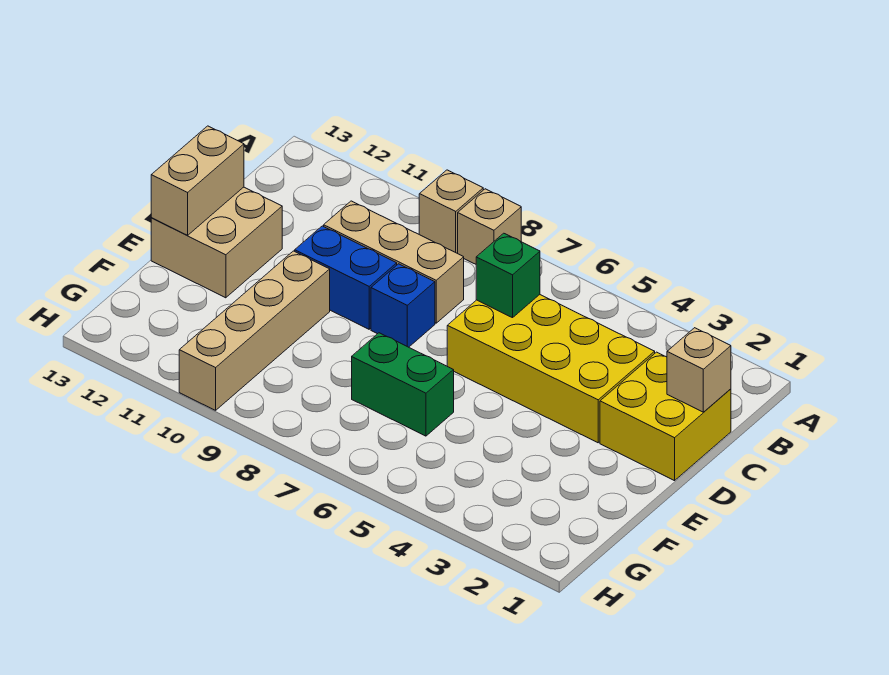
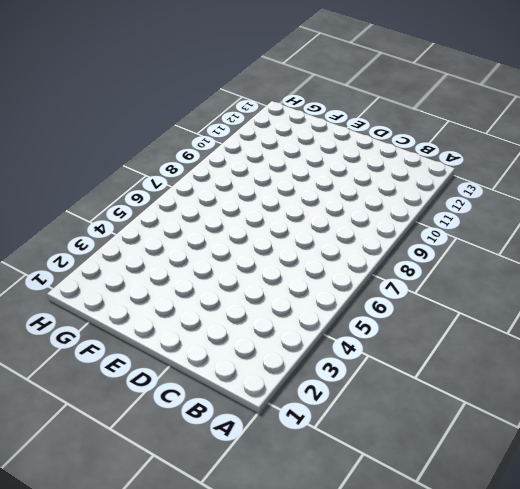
none -> tan brick A8 level 1
none -> tan brick A9 level 1
none -> yellow brick C1:D2 level 1

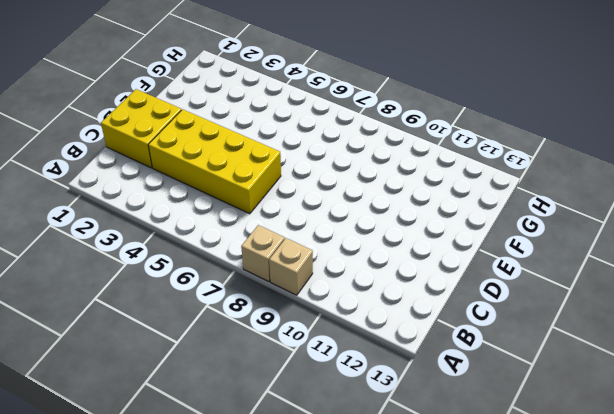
none -> tan brick C8:C10 level 1
none -> blue brick D8 level 1
none -> blue brick D9:D10 level 1

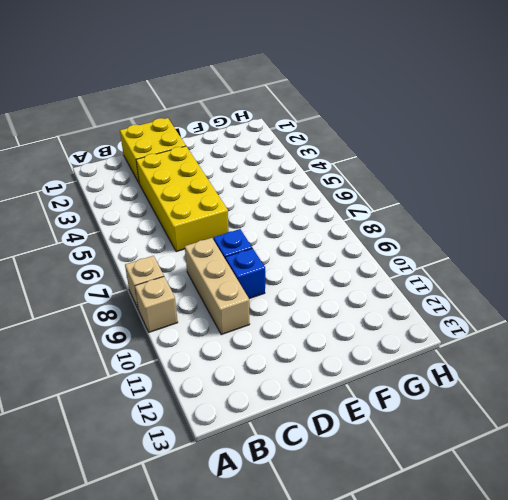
blue brick D9 level 1 -> blue brick D9:D10 level 1
none -> tan brick D12:E13 level 1
none -> tan brick E10:H10 level 1
none -> green brick F6:F7 level 1

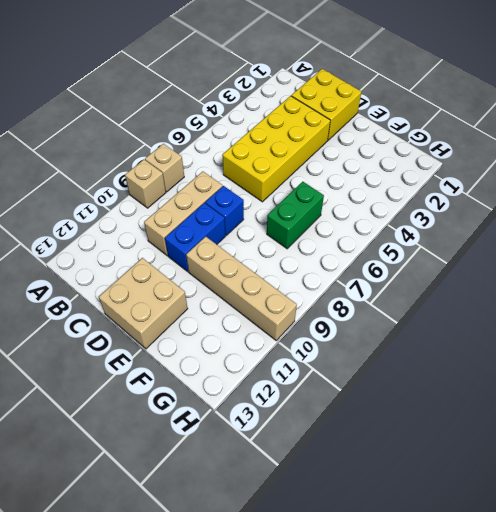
none -> tan brick C1 level 2
none -> green brick C6 level 2
none -> tan brick D13:E13 level 2

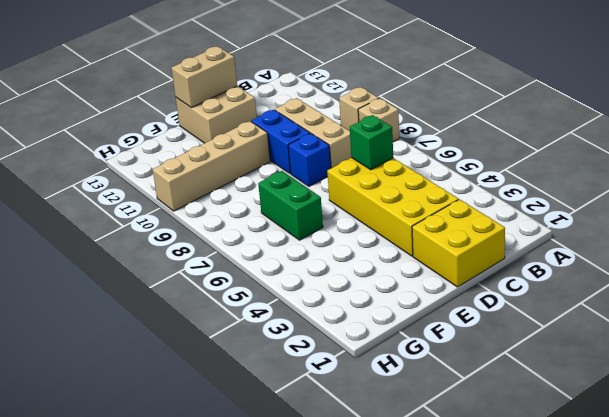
none -> tan brick C1 level 2

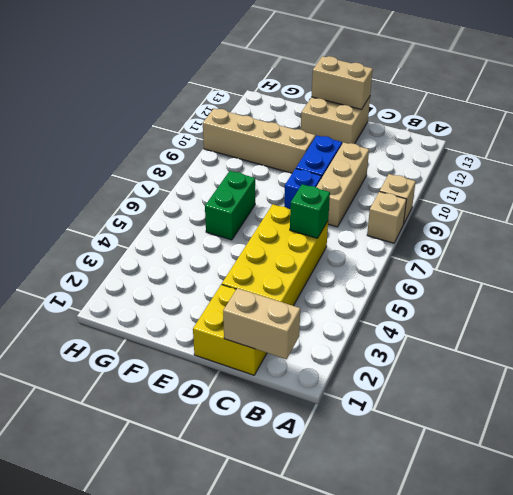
tan brick B1:C1 level 2 -> tan brick C1 level 2

